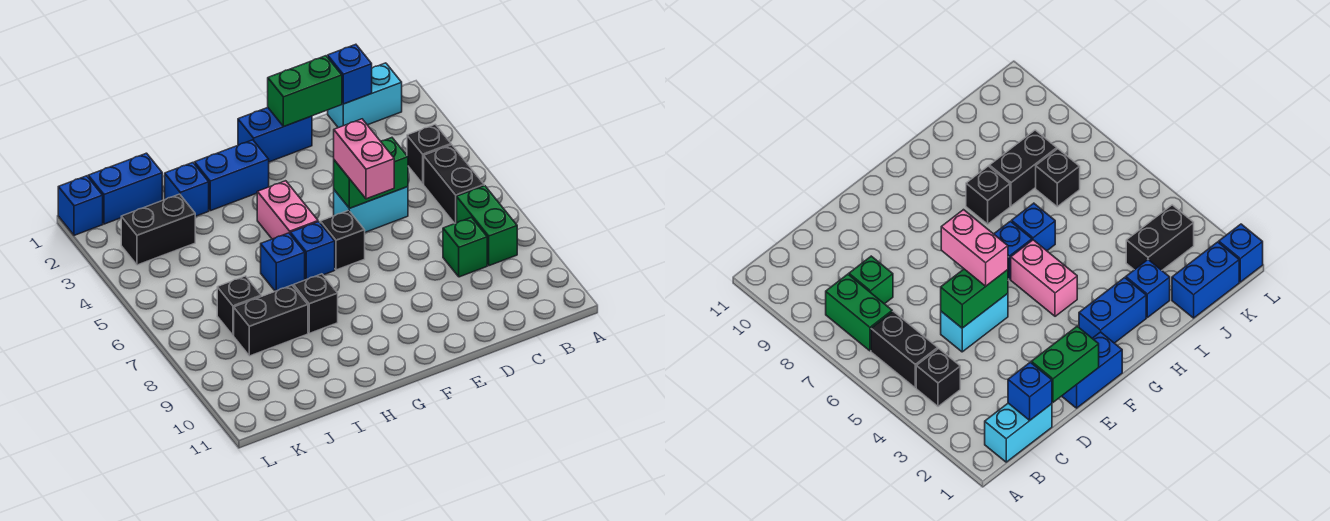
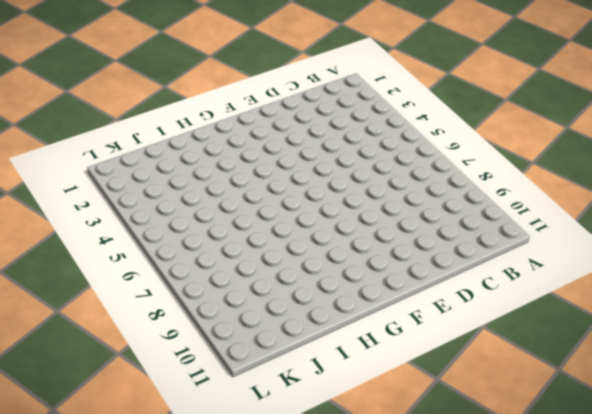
none -> cyan brick B1:C1 level 1
none -> black brick B4 level 1
none -> black brick B5:B6 level 1

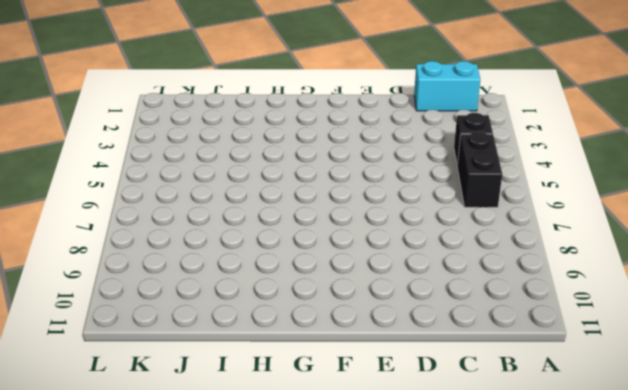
none -> green brick B7:B8 level 1
none -> green brick C8 level 1
none -> cyan brick D5:E5 level 1

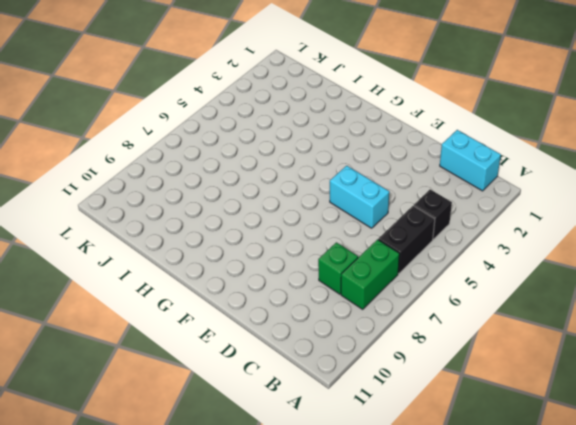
none -> blue brick E1:F1 level 1
none -> black brick F6 level 1
none -> blue brick G2:H2 level 1

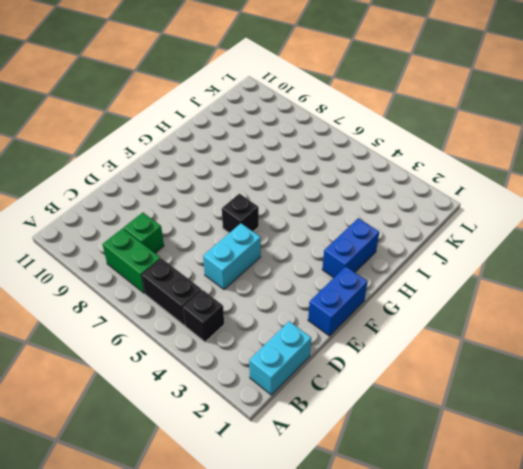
none -> pink brick G4:G5 level 1
none -> blue brick G6 level 1
none -> blue brick H6 level 1

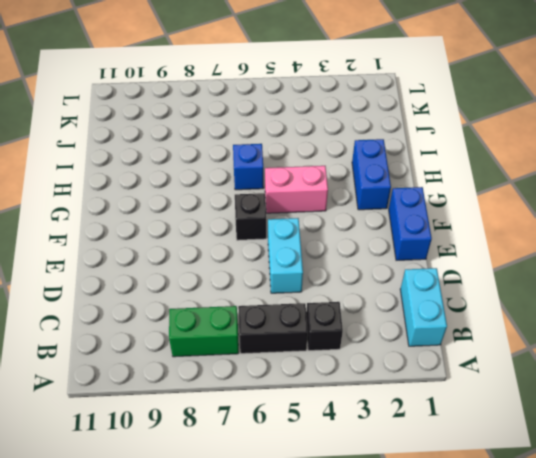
none -> green brick C8 level 1
none -> blue brick G6 level 1
none -> black brick H8 level 1

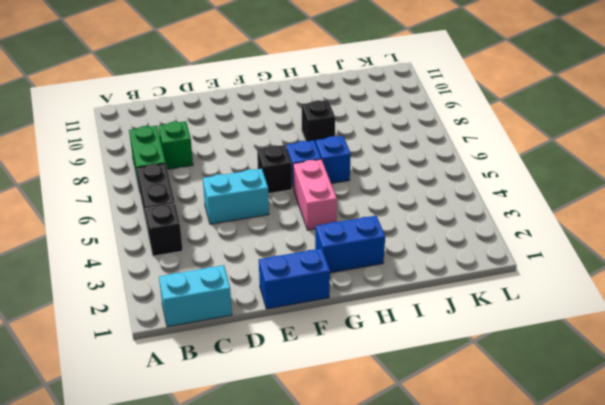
none -> blue brick I2 level 1
none -> black brick I8:J8 level 1
none -> blue brick J1:K1 level 1

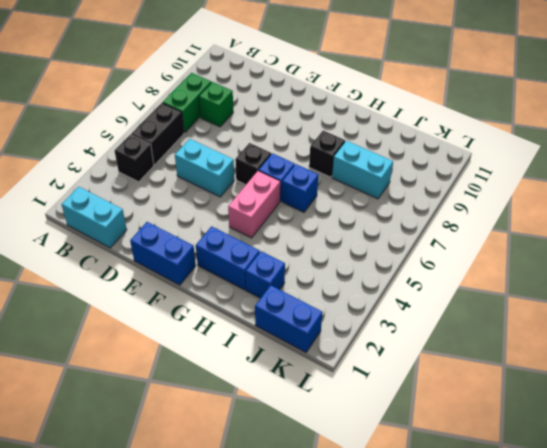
cyan brick I8:J8 level 1 -> black brick I8:J8 level 1
none -> black brick J3:K3 level 1
none -> black brick J7 level 1
none -> blue brick L1 level 1

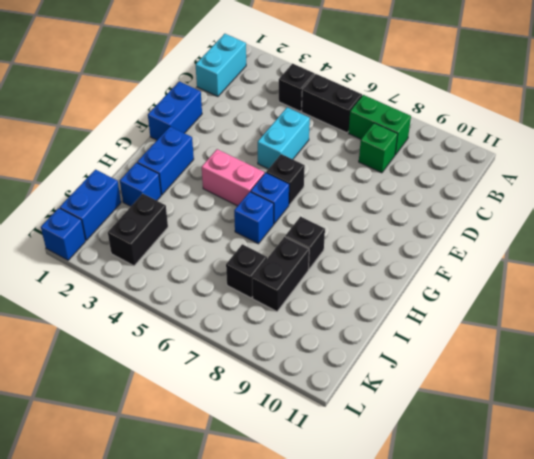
none -> blue brick C1 level 2
none -> green brick D1:E1 level 2
none -> green brick D5:E5 level 2

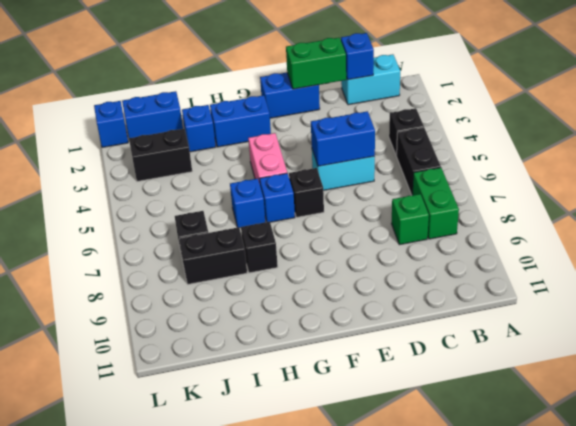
blue brick D5:E5 level 2 -> green brick D5:E5 level 2
none -> pink brick E5:E6 level 3

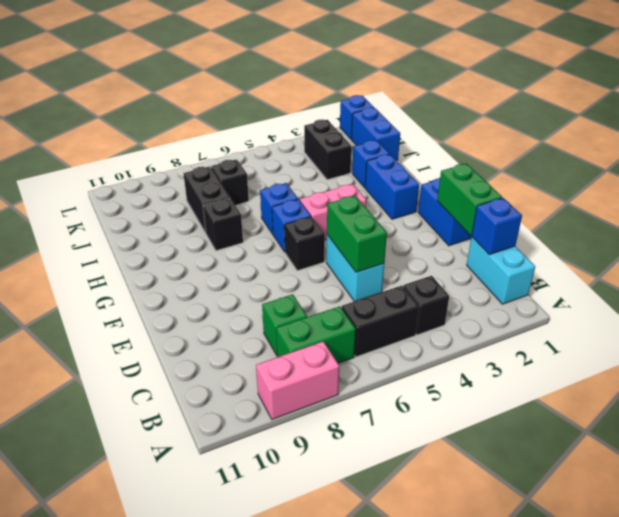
pink brick A8:A9 level 1 -> pink brick E5:E6 level 3

